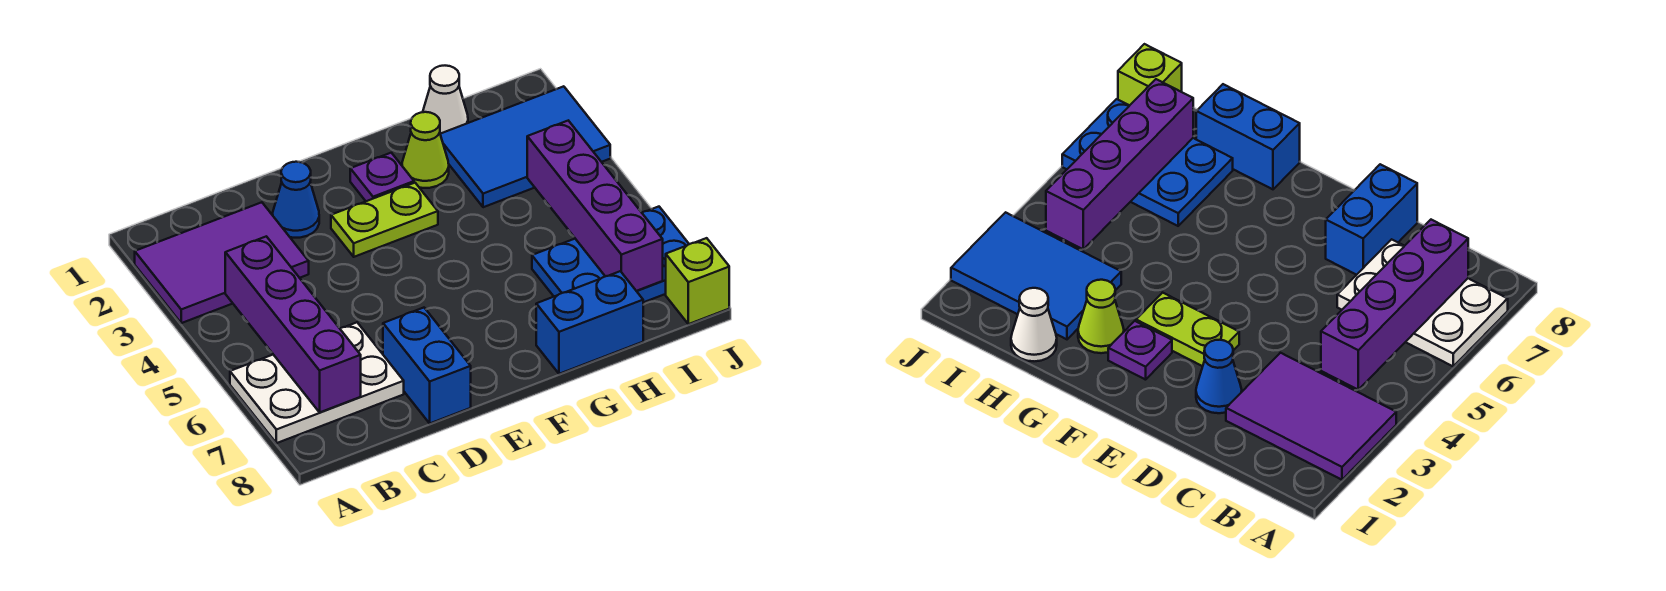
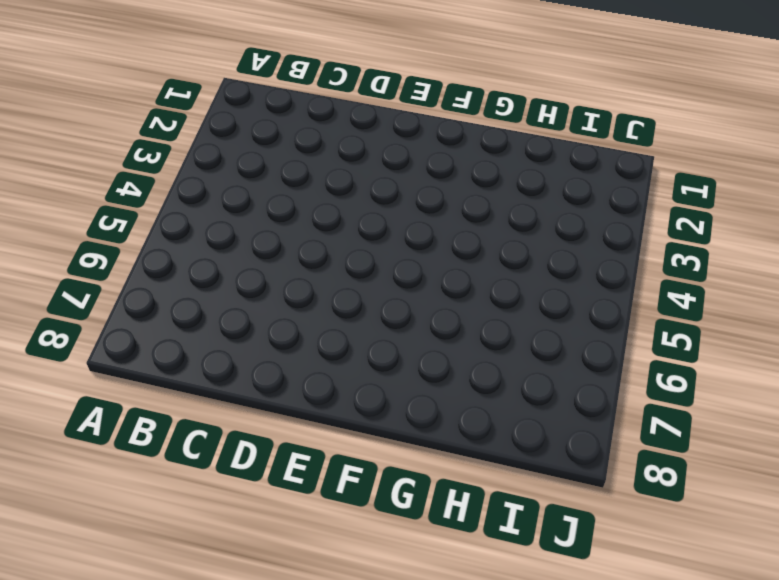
none -> purple tile A2:C3 level 1
none -> white plate A6:C7 level 1
none -> blue cone D2 level 1

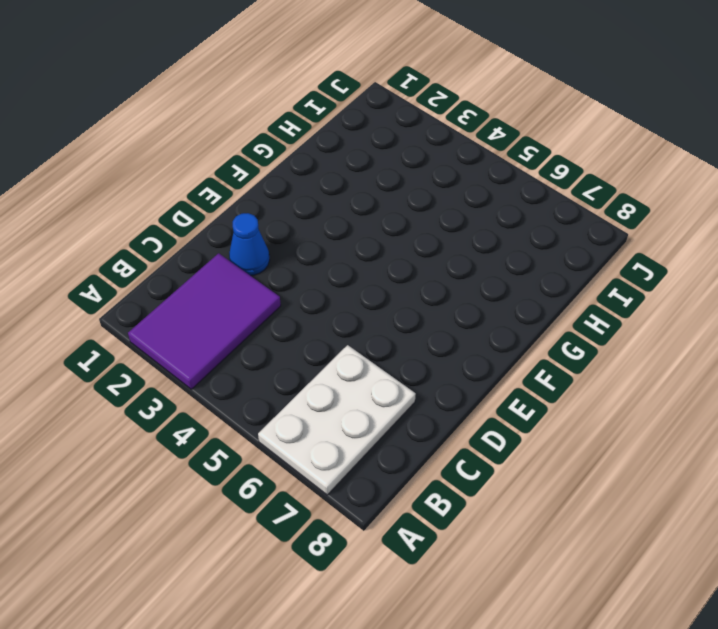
none -> blue brick D7:D8 level 1
none -> lime plate E3:F3 level 1
none -> purple plate F2 level 1

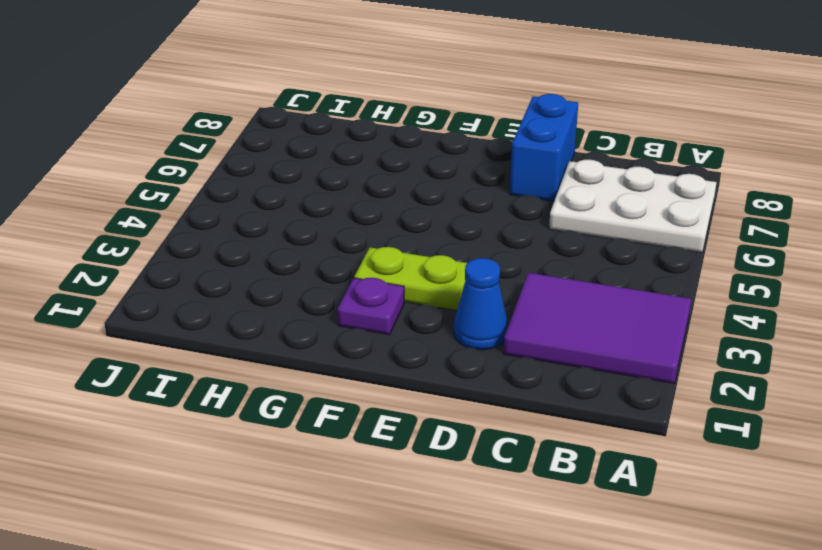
none -> lime cone G2 level 1
none -> blue brick G8:H8 level 1
none -> white cone H1 level 1

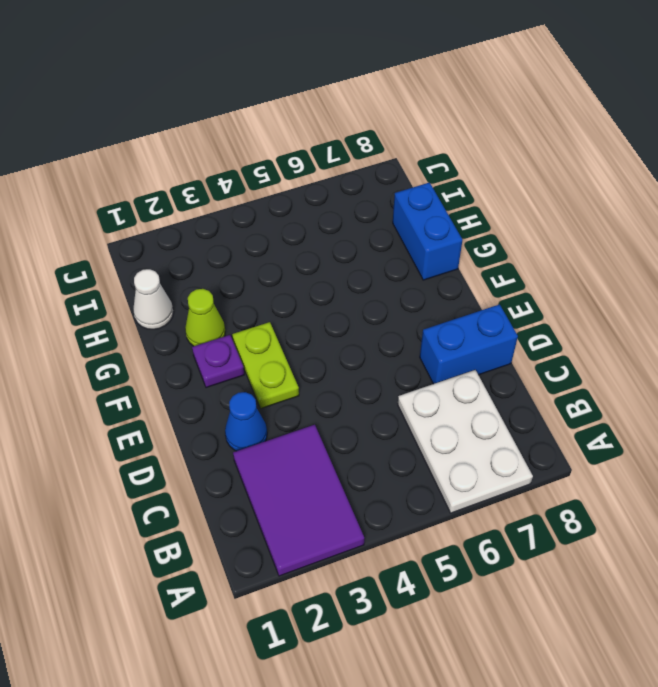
none -> blue tile H2:J3 level 1
none -> blue plate H6:J7 level 1
none -> lime brick J8 level 1

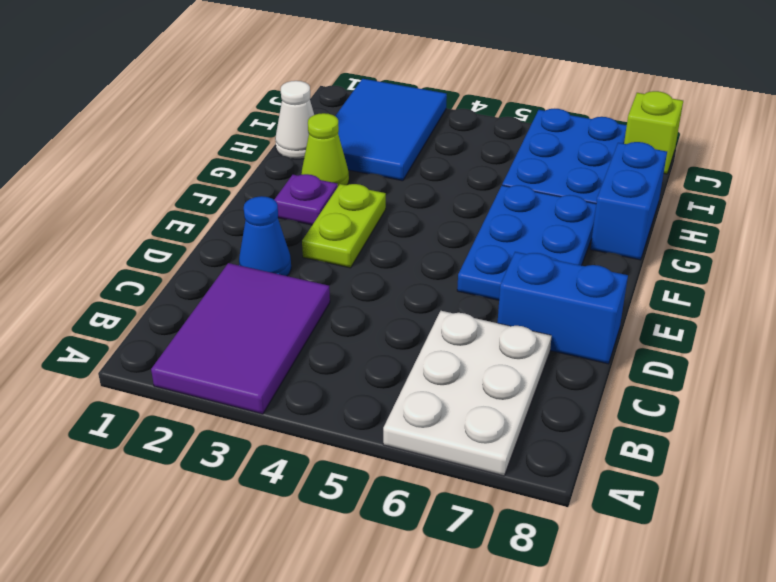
blue plate E6:G7 level 1 -> none
none -> purple brick B4:B7 level 2
none -> purple brick I4:I7 level 2

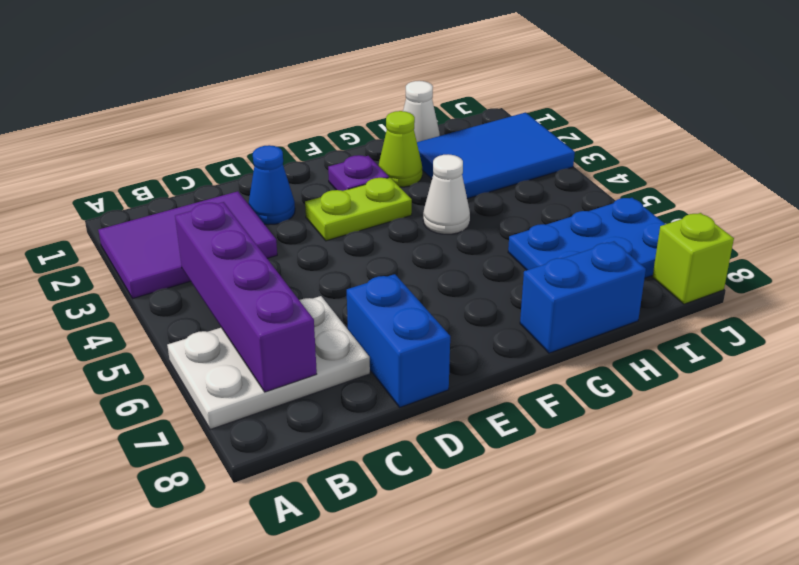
white cone G4 level 1 -> none
none -> purple brick I4:I7 level 2

